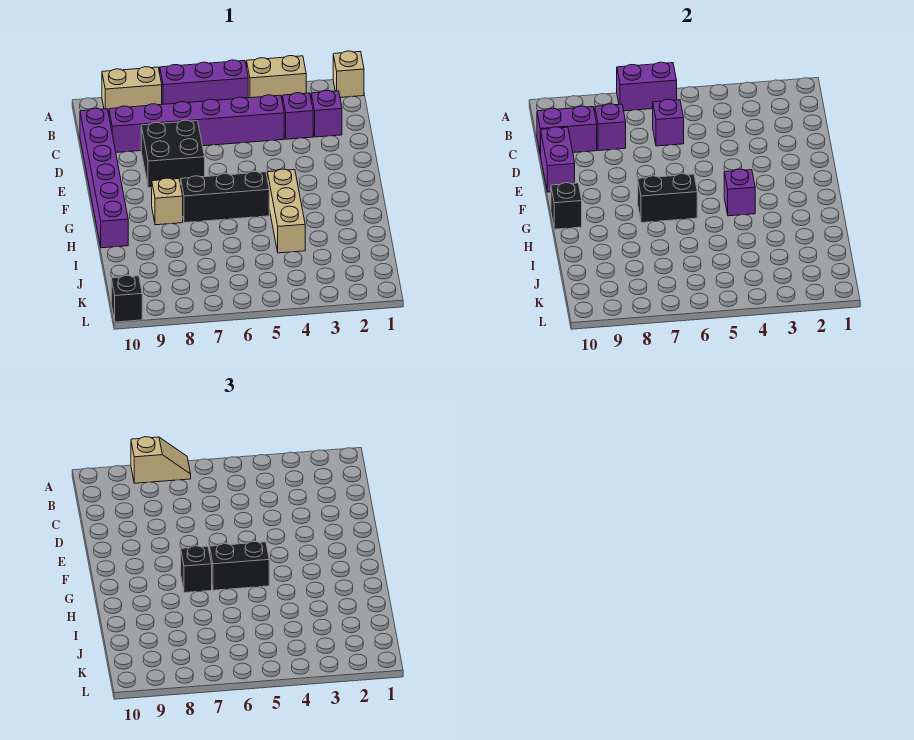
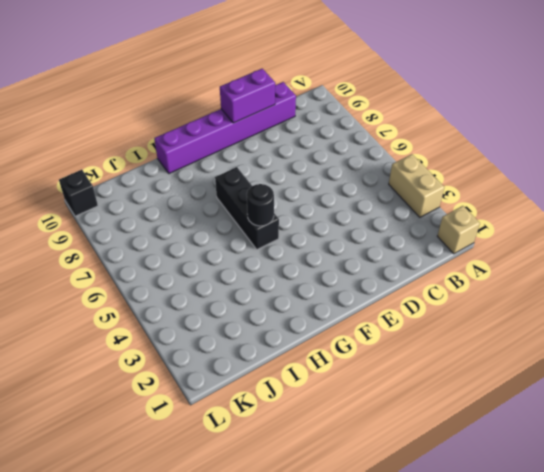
black round brick G5 level 2 -> none
none -> purple brick A5:A7 level 1
none -> tan brick A8:A9 level 1
none -> purple brick C2 level 1

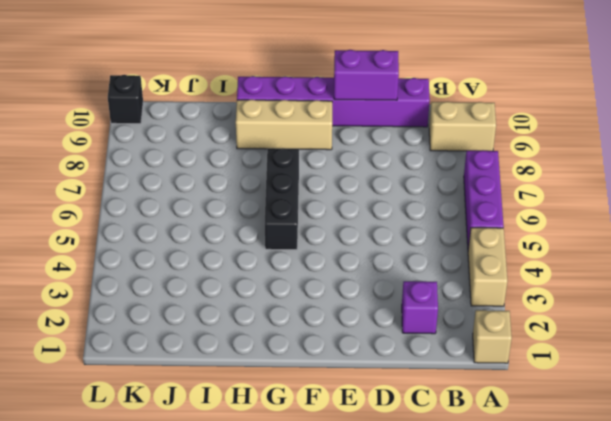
tan brick A9:B9 level 1 -> tan brick A8:A9 level 1
tan brick F9:H9 level 1 -> tan brick G4:I4 level 1
none -> purple brick C3 level 1
none -> purple brick C4:C9 level 1
none -> black brick D7:E8 level 1

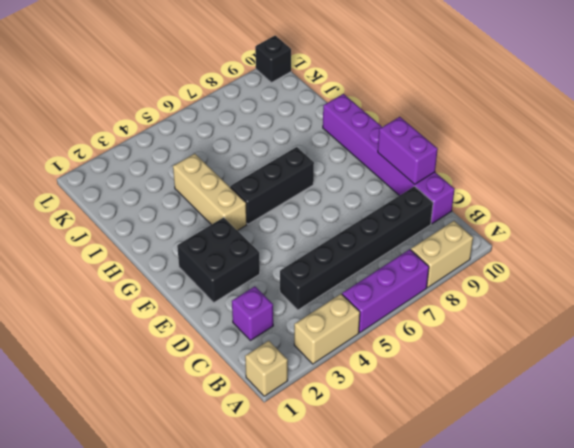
black brick C4:C9 level 1 -> purple brick C4:C9 level 1
black brick E2:F3 level 1 -> black brick D7:E8 level 1
none -> purple brick C3 level 1
none -> tan brick G8 level 1
none -> purple brick A6:A7 level 2

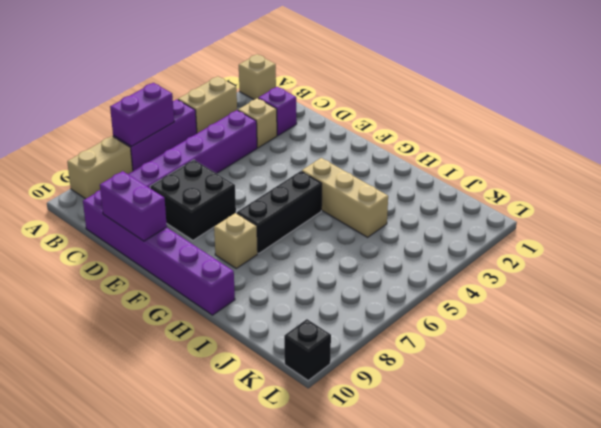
tan brick C3 level 1 -> purple brick C3 level 1
none -> purple brick C6 level 2
none -> purple brick C8 level 2
none -> purple brick C9:C10 level 2

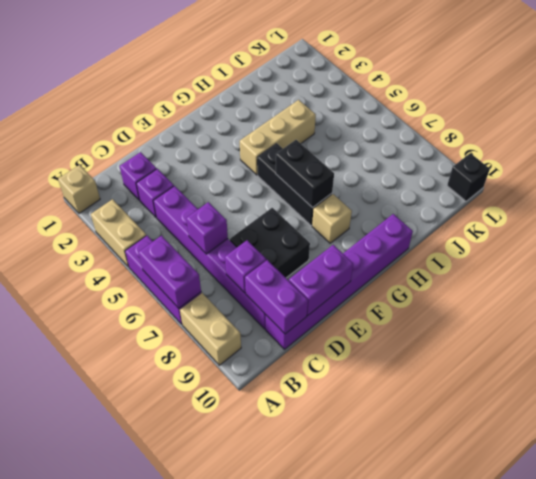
none -> purple brick G4 level 2
none -> black brick G10 level 2
none -> tan slope A7:A8 level 3 top 8

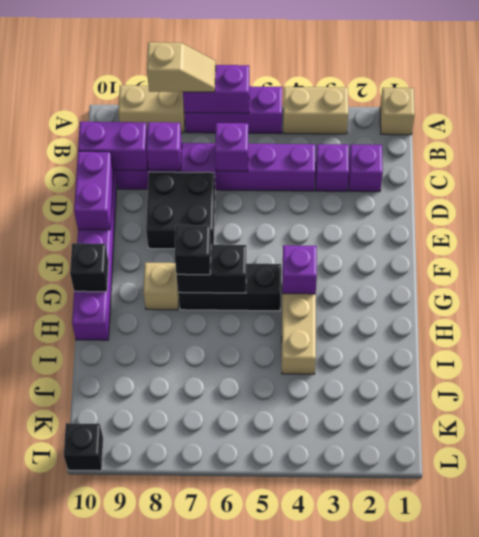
none -> black brick G5:G6 level 3

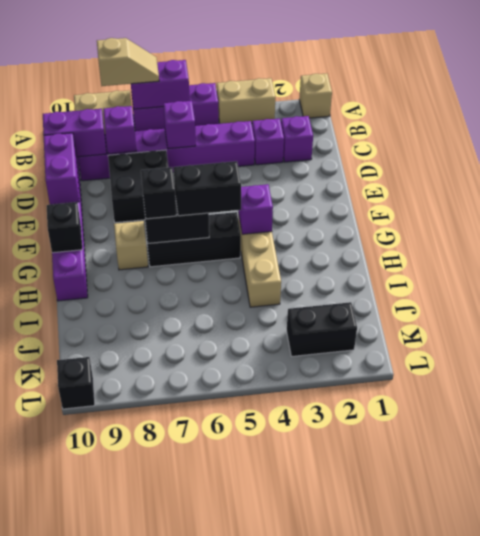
black brick K2:K3 level 1 -> none

